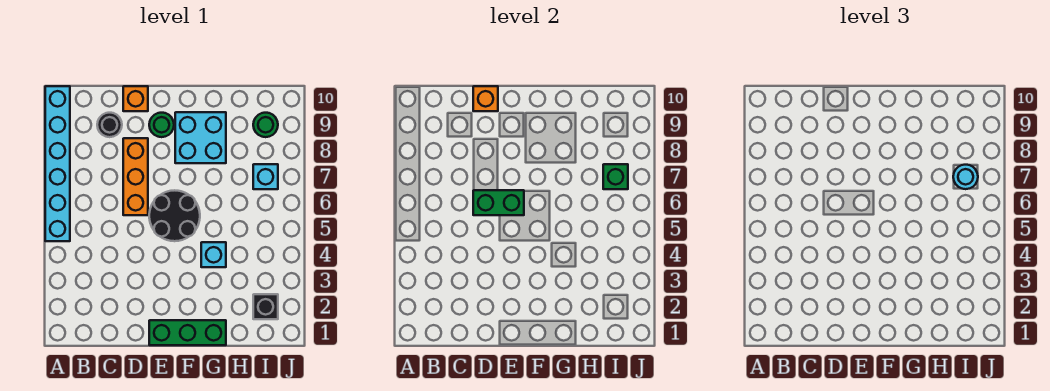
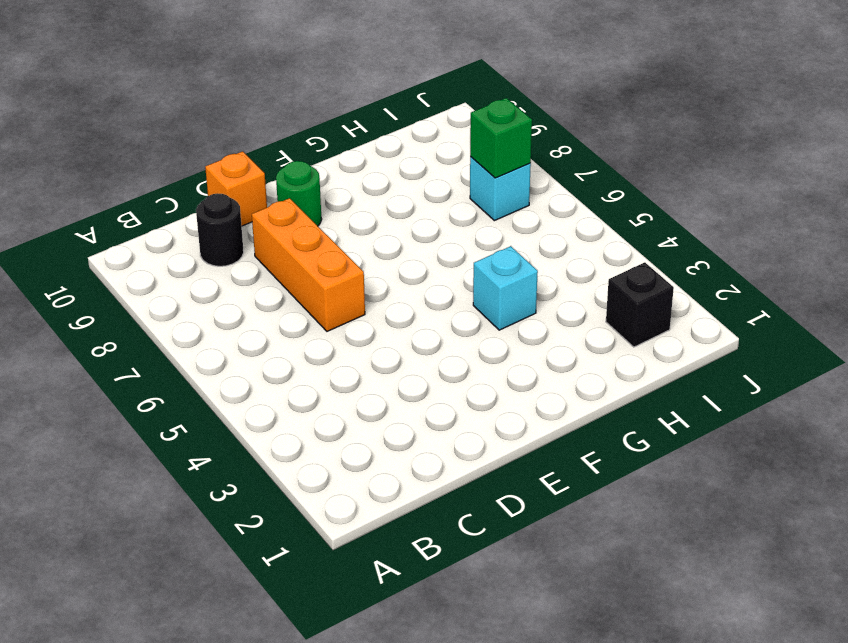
none -> cyan brick A5:A10 level 1
none -> green brick E1:G1 level 1
none -> black round brick E5:F6 level 1

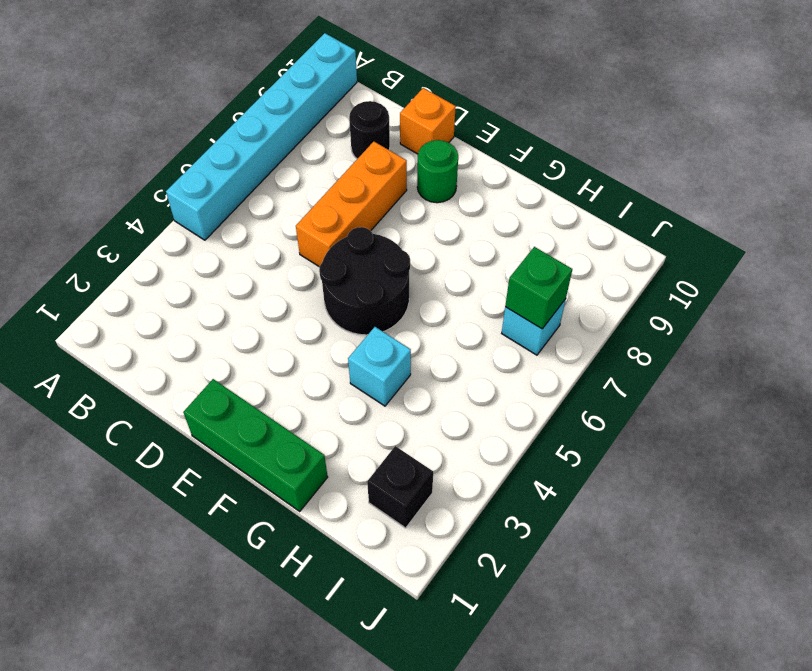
none -> cyan brick F8:G9 level 1
none -> green round brick I9 level 1
none -> green brick D6:E6 level 2

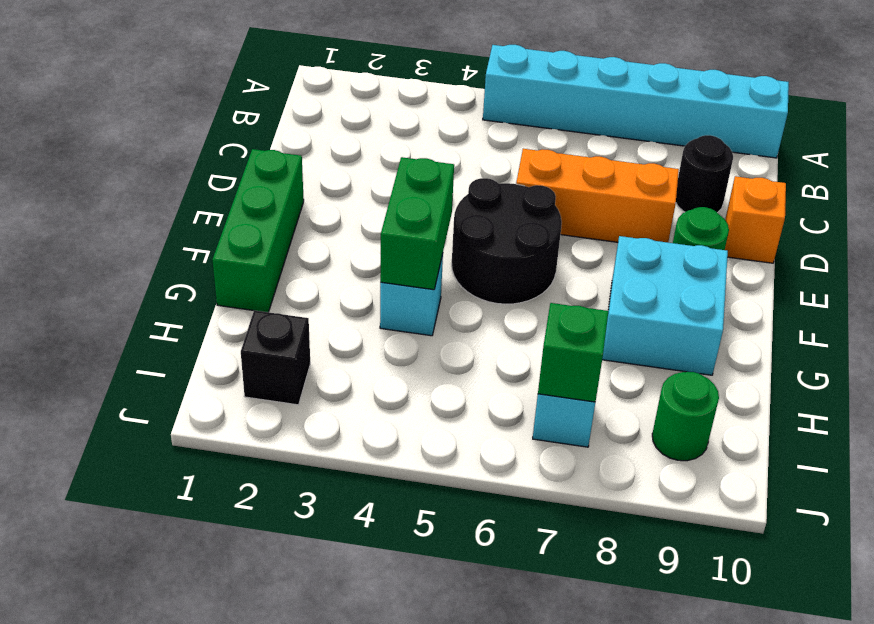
green brick F4:G4 level 2 -> green brick D6:E6 level 2
none -> orange brick D10 level 2
none -> cyan round brick I7 level 3

